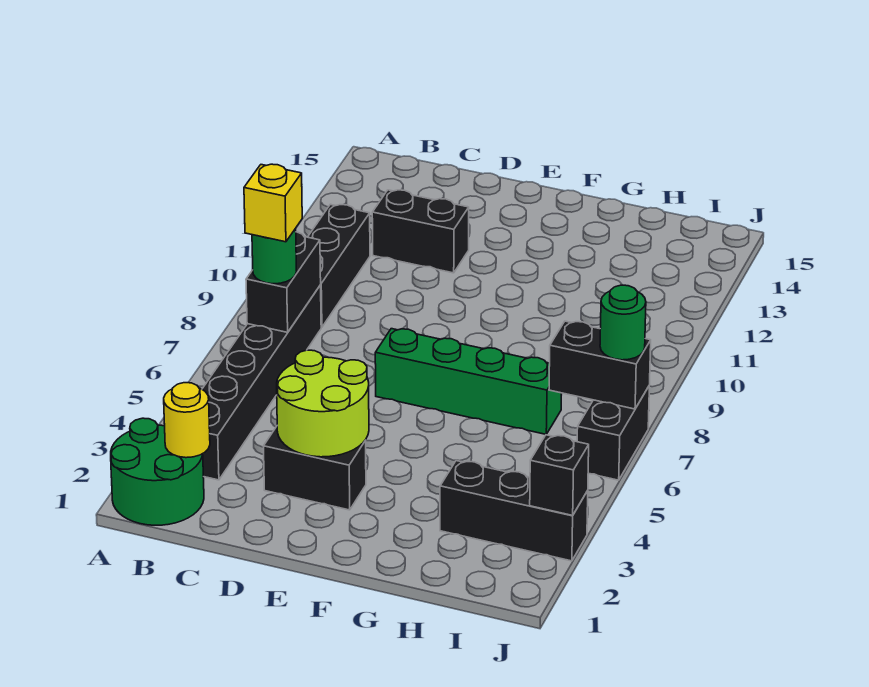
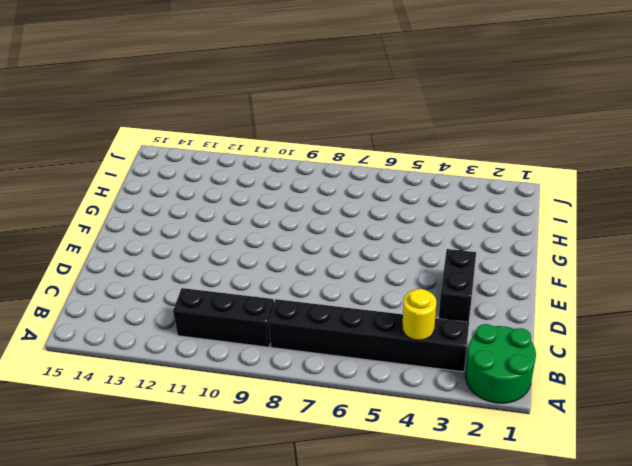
yellow round brick B4 level 2 -> yellow round brick B2 level 2
none -> black brick C12:D12 level 1
none -> green brick E7:H7 level 1
none -> black brick H3:J3 level 1

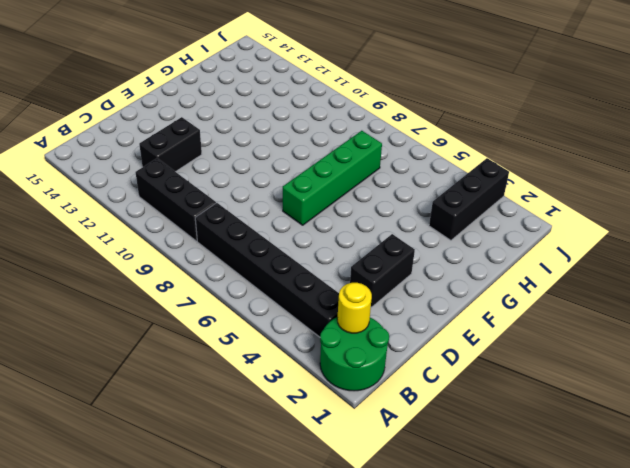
none -> black brick J6:J7 level 1
none -> black brick B7:B8 level 2
none -> lime round brick D3:E4 level 2

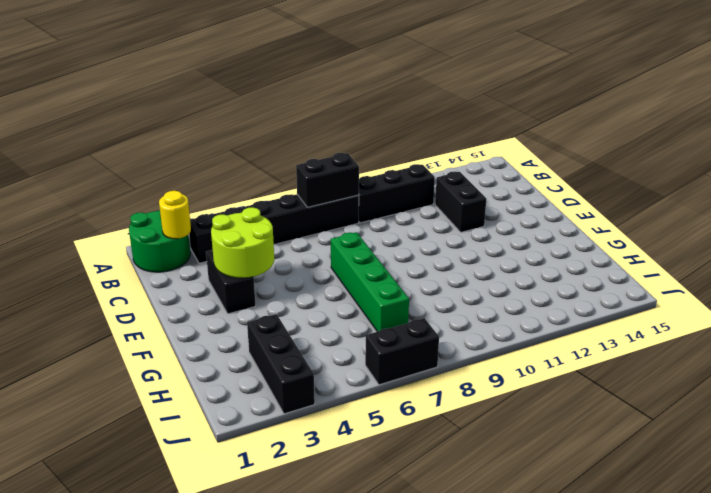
none -> black brick I7:J7 level 2
none -> black brick J3 level 2
none -> green round brick B7 level 3

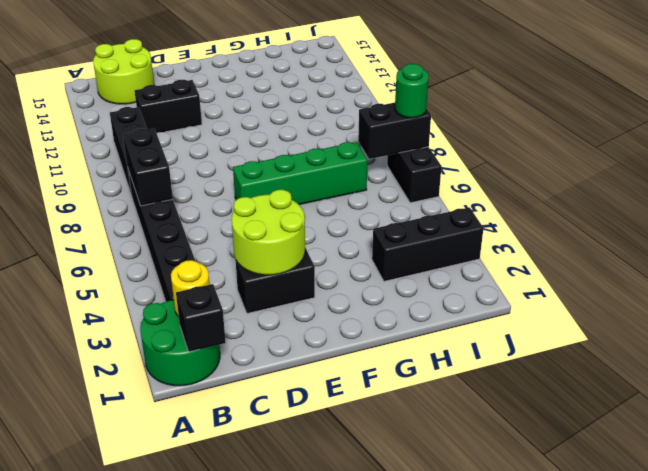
black brick B1 level 2 -> black brick J3 level 2
lime round brick B14:C15 level 1 -> none
none -> green round brick B7 level 3
none -> yellow brick B7 level 4

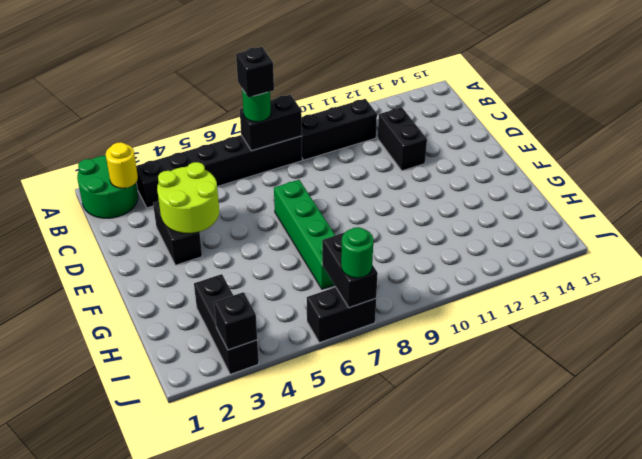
black brick B7 level 4 -> yellow brick B7 level 4

